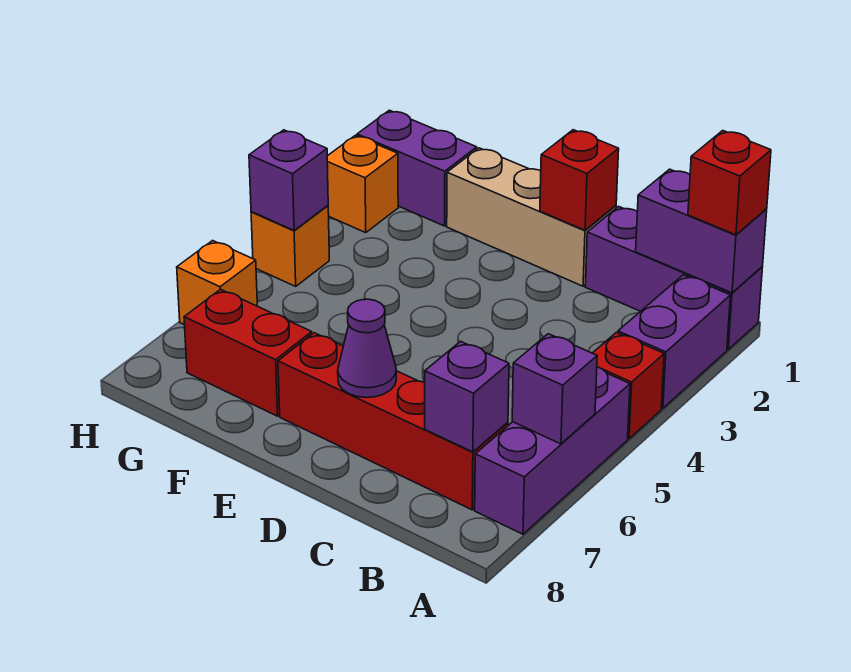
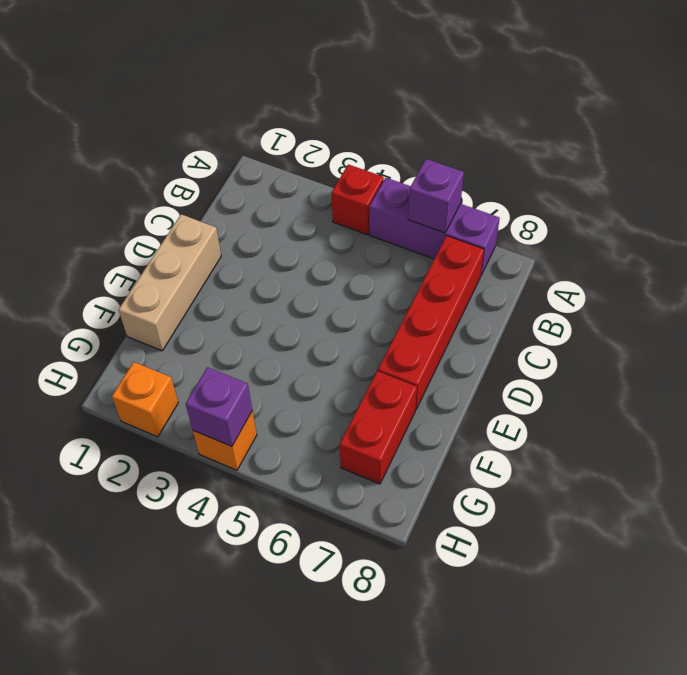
none -> purple brick A1:C1 level 1
none -> purple brick A2:A3 level 1
none -> purple brick G1:H1 level 1

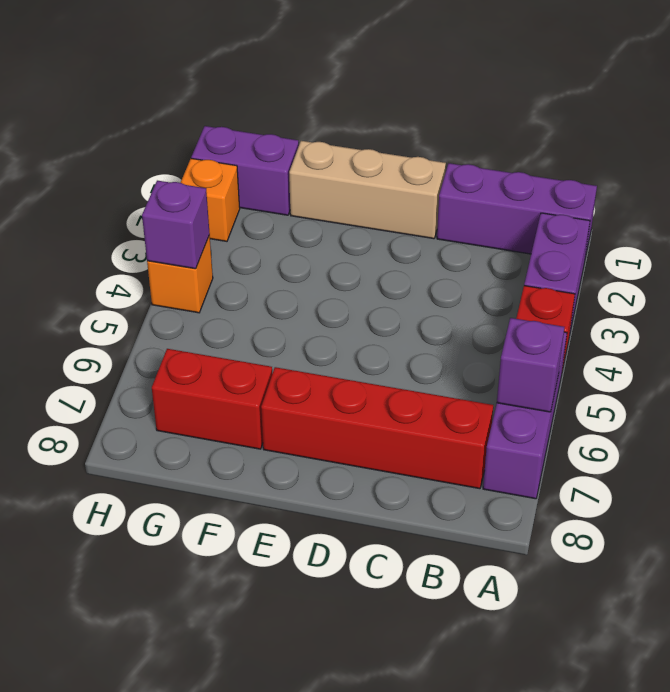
none -> orange brick H6 level 1
none -> purple brick A1:B1 level 2
none -> purple brick B7 level 2

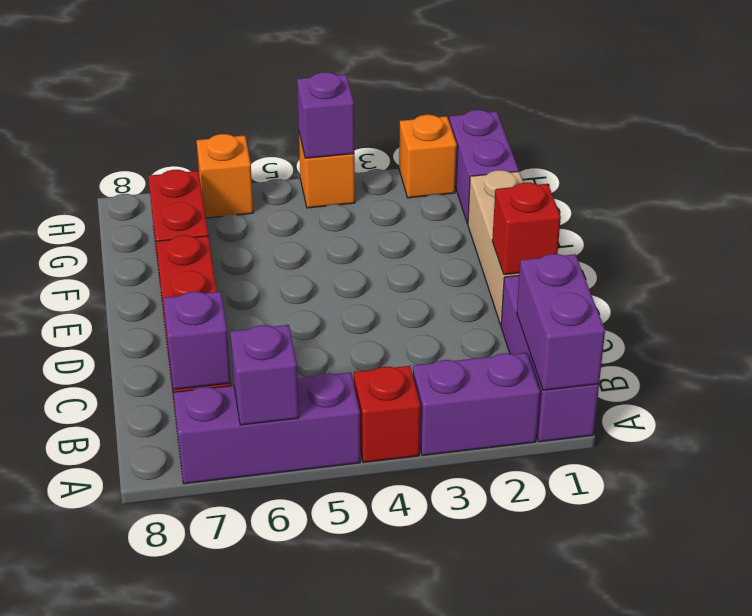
none -> purple cone D7 level 2
none -> red brick A1 level 3

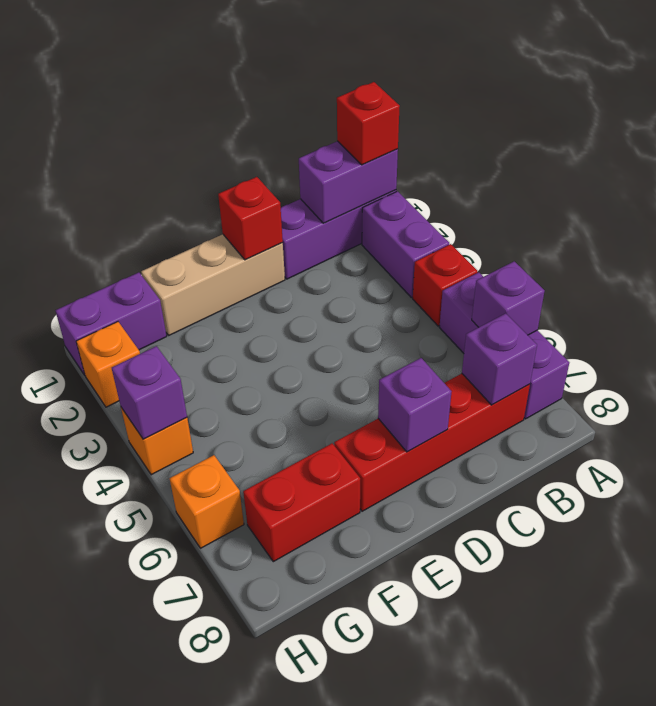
purple brick D7 level 2 -> purple cone D7 level 2

